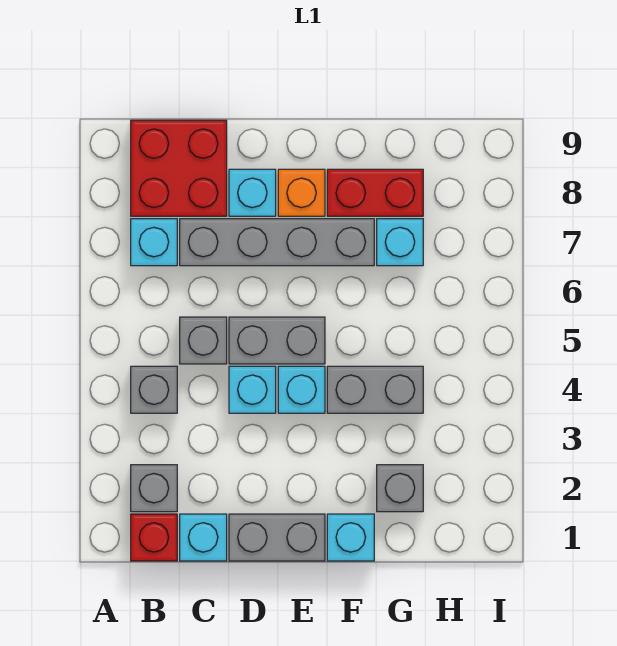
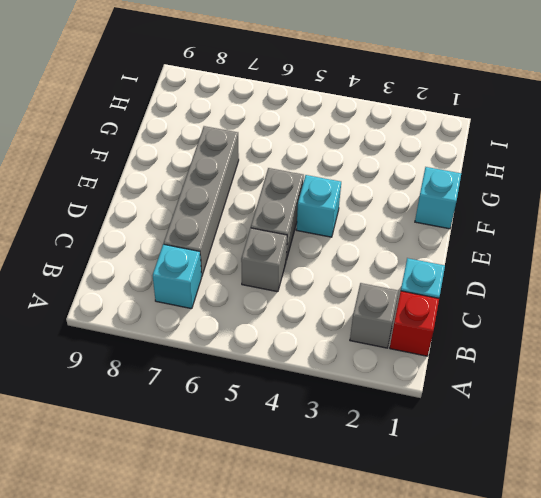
none -> grey brick B4 level 1
none -> red brick B8:C9 level 1
none -> grey brick D1:E1 level 1

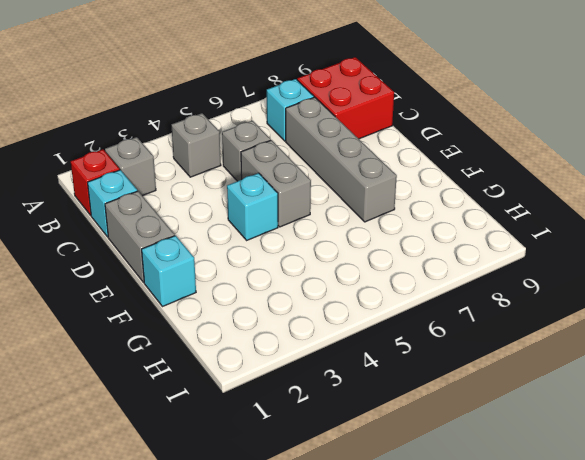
none -> cyan brick D4 level 1
none -> cyan brick D8 level 1
none -> orange brick E8 level 1

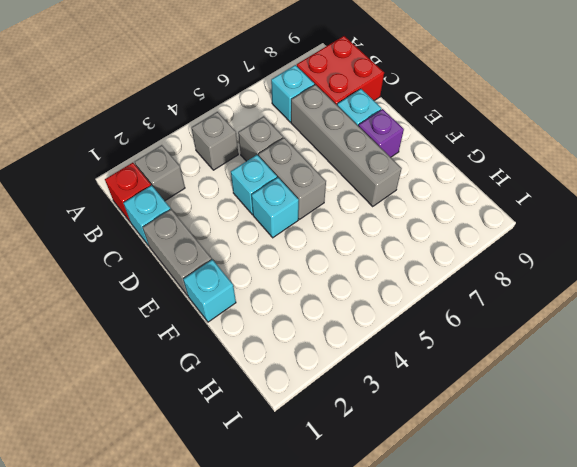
purple brick E8 level 1 -> orange brick E8 level 1
none -> grey brick F4:G4 level 1
none -> red brick F8:G8 level 1
none -> grey brick G2 level 1

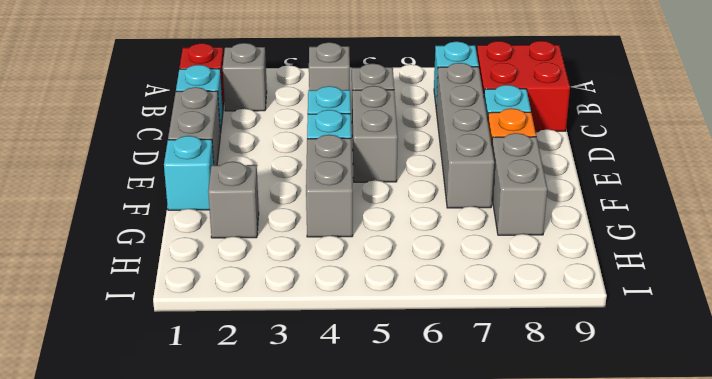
grey brick F8:G8 level 1 -> red brick F8:G8 level 1
none -> cyan brick G7 level 1

